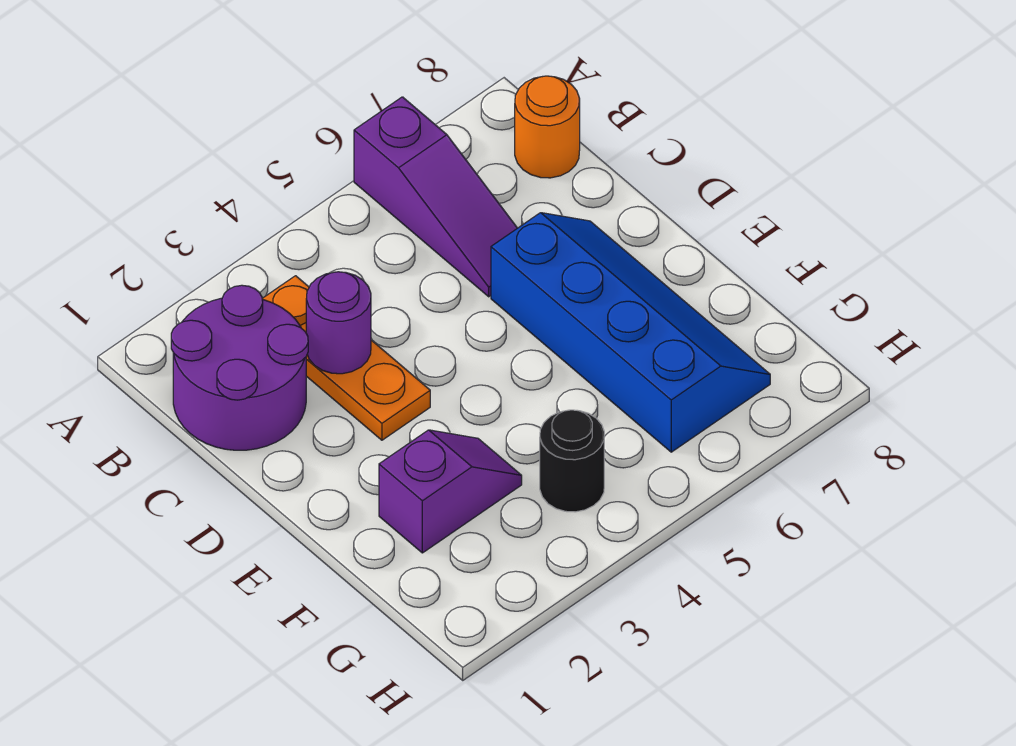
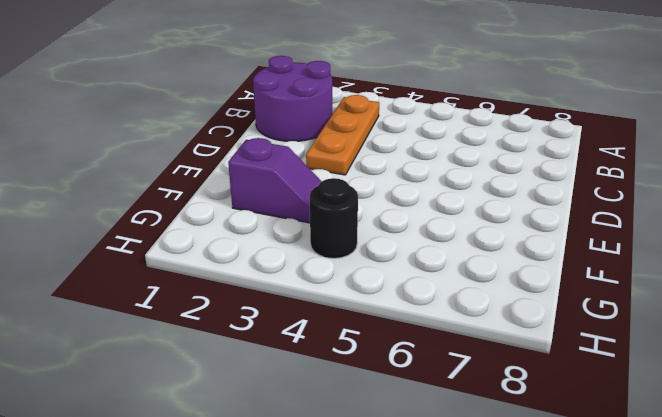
none -> purple slope A6:C6 level 1 top A
none -> orange round brick B8 level 1

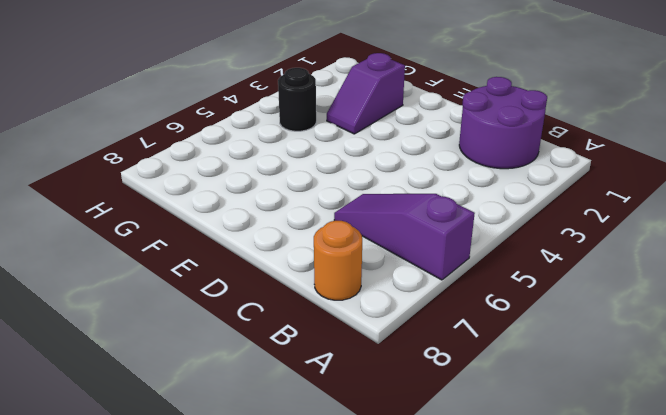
none -> orange plate B3:D3 level 1
none -> blue slope D6:G7 level 1 top 6

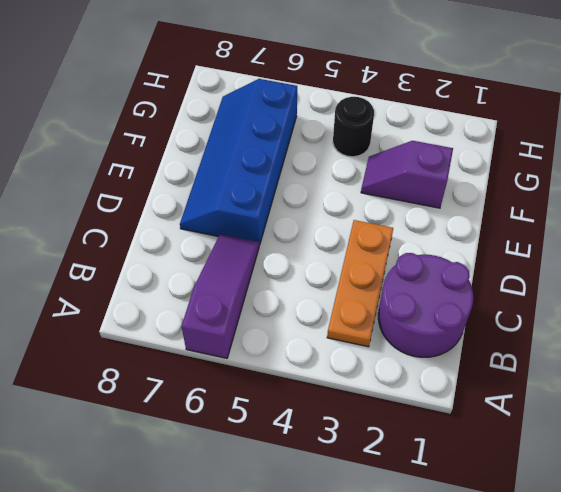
none -> orange round brick B8 level 1
none -> purple round brick C3 level 2

